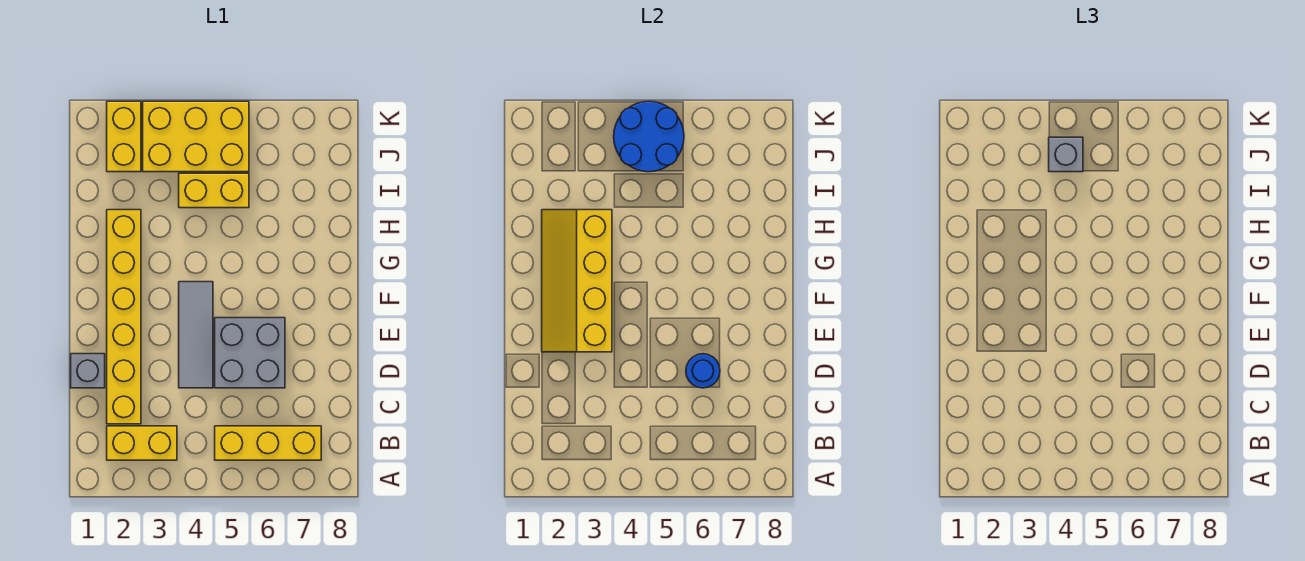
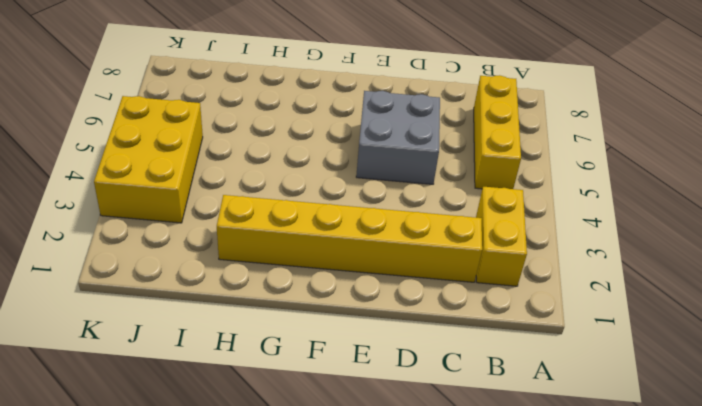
none -> grey brick D1 level 1
none -> grey tile D4:F4 level 1
none -> yellow brick I4:I5 level 1

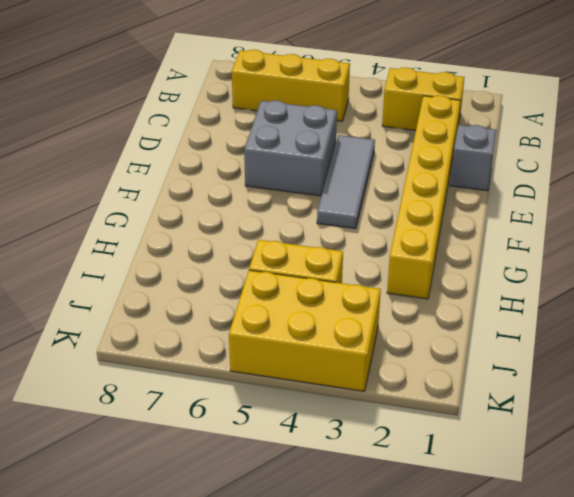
none -> yellow brick J2:K2 level 1
none -> blue round brick D6 level 2
none -> yellow slope E2:H3 level 2 top 3

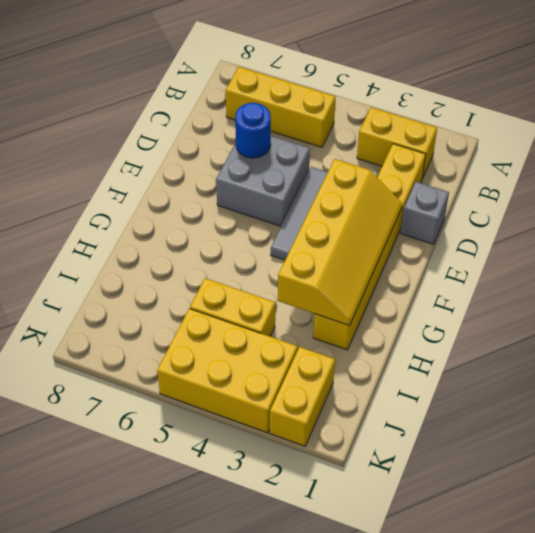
none -> blue round brick J4:K5 level 2
none -> grey brick J4 level 3

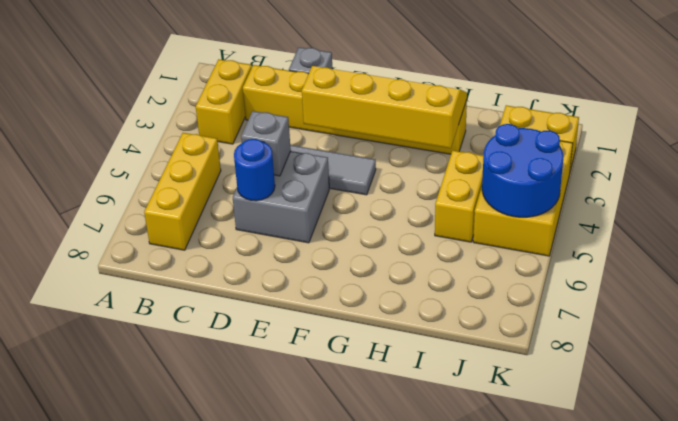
grey brick D5 level 2 -> grey brick J4 level 3

